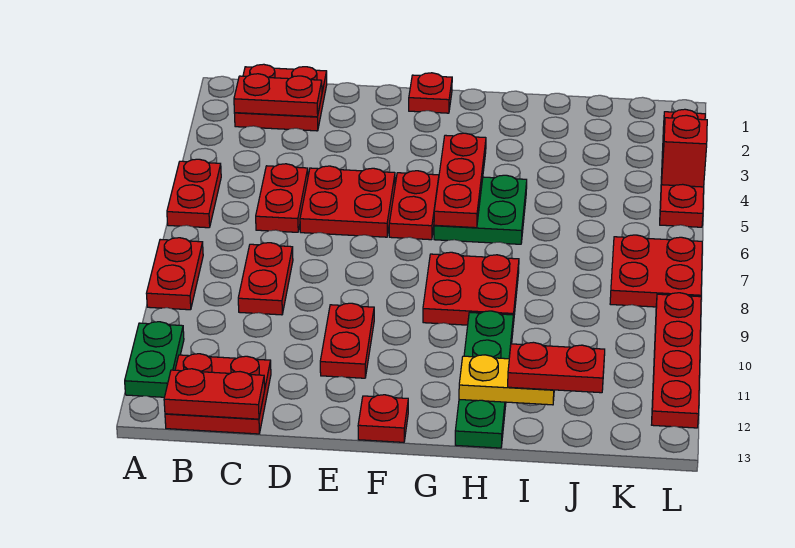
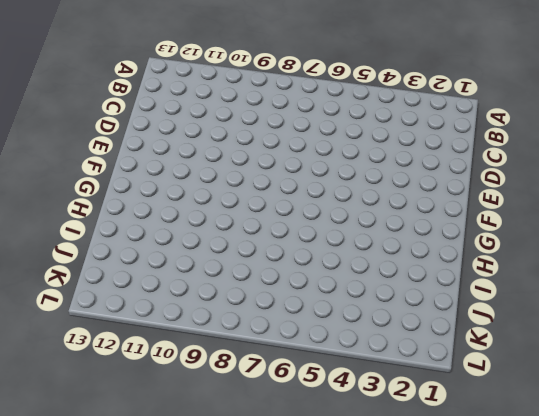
none -> red plate A5:A6 level 1
none -> red plate A8:A9 level 1
none -> green plate A11:A12 level 1

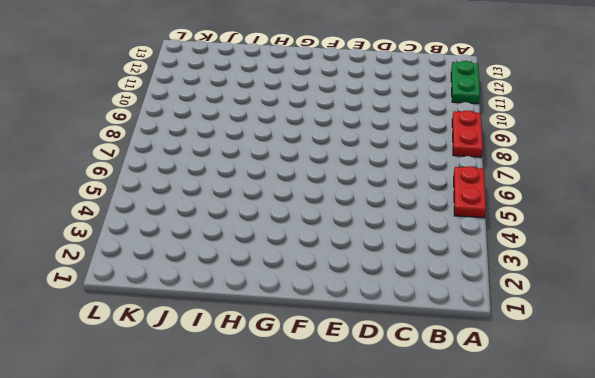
none -> red plate B1:C2 level 1
none -> red plate B12:C13 level 1
none -> red plate C5:C6 level 1

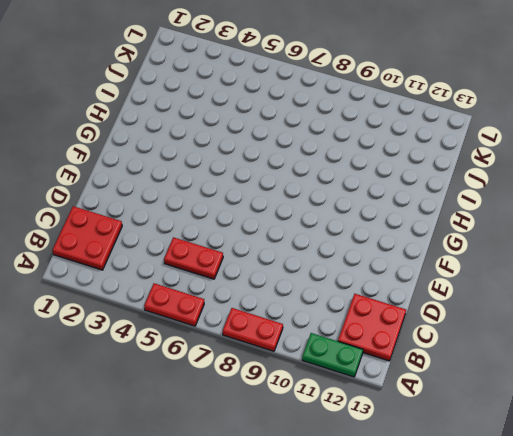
none -> red plate C8:C9 level 1
none -> red plate D5:E6 level 1
none -> red plate E10:E11 level 1

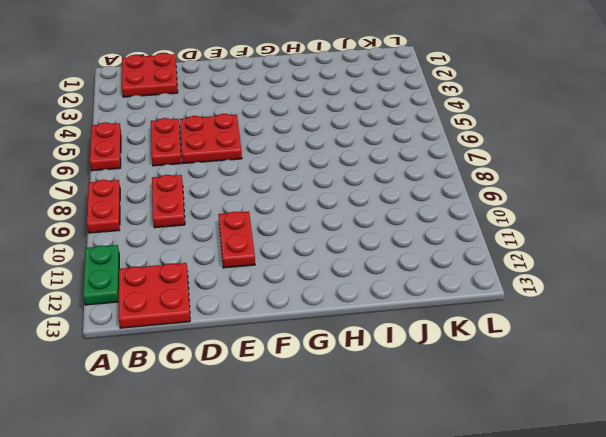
none -> red plate F1 level 1
none -> red plate F5:F6 level 1
none -> red plate F13 level 1

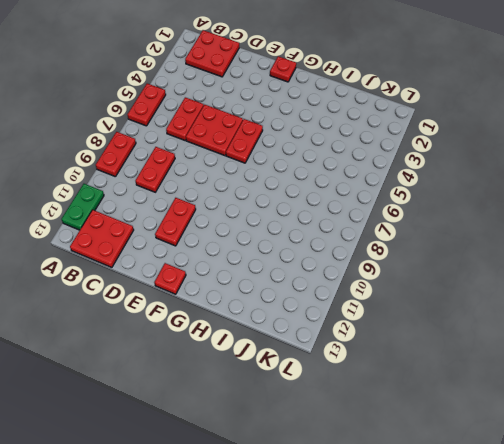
none -> green plate G5:H6 level 1
none -> red plate G8:H9 level 1
none -> green plate H10:H13 level 1

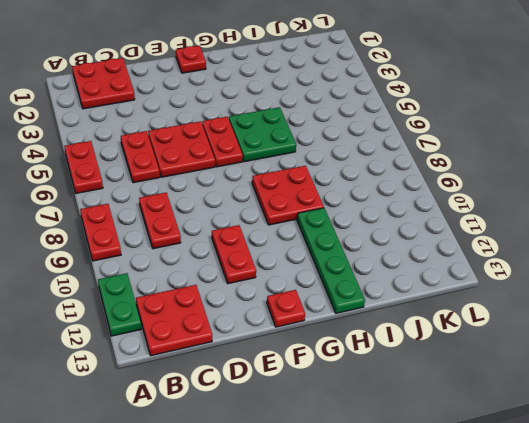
none -> red plate K7:L8 level 1
none -> red plate L2:L5 level 1
none -> red plate L9:L12 level 1

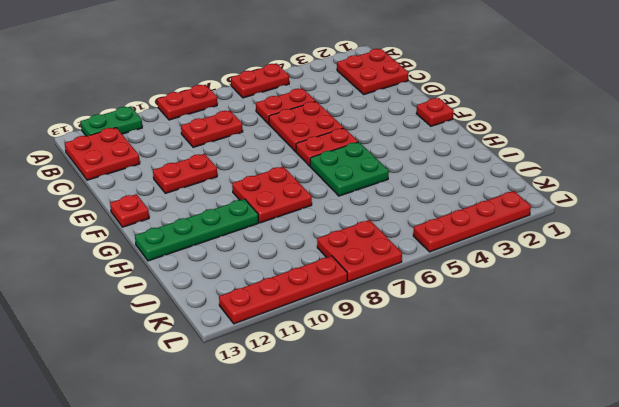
none -> red plate B2:C2 level 2
none -> red plate B13:C13 level 2
none -> red plate G4:G6 level 2

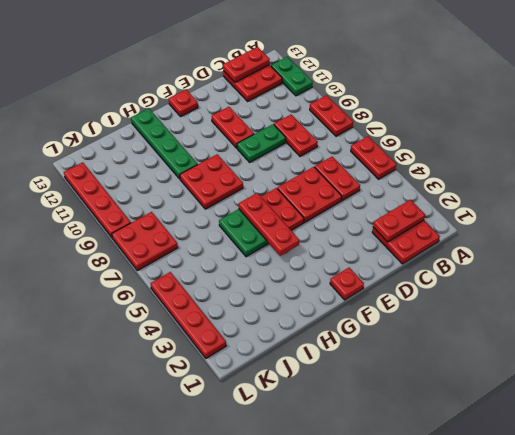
green plate D9:E9 level 1 -> none
none -> yellow plate H12:I12 level 2
none -> red brick L4 level 2
none -> red plate I12:J12 level 3

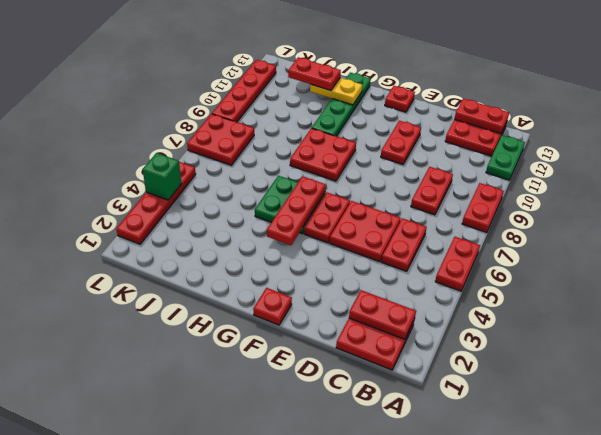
green brick L4 level 2 -> red brick L4 level 2

